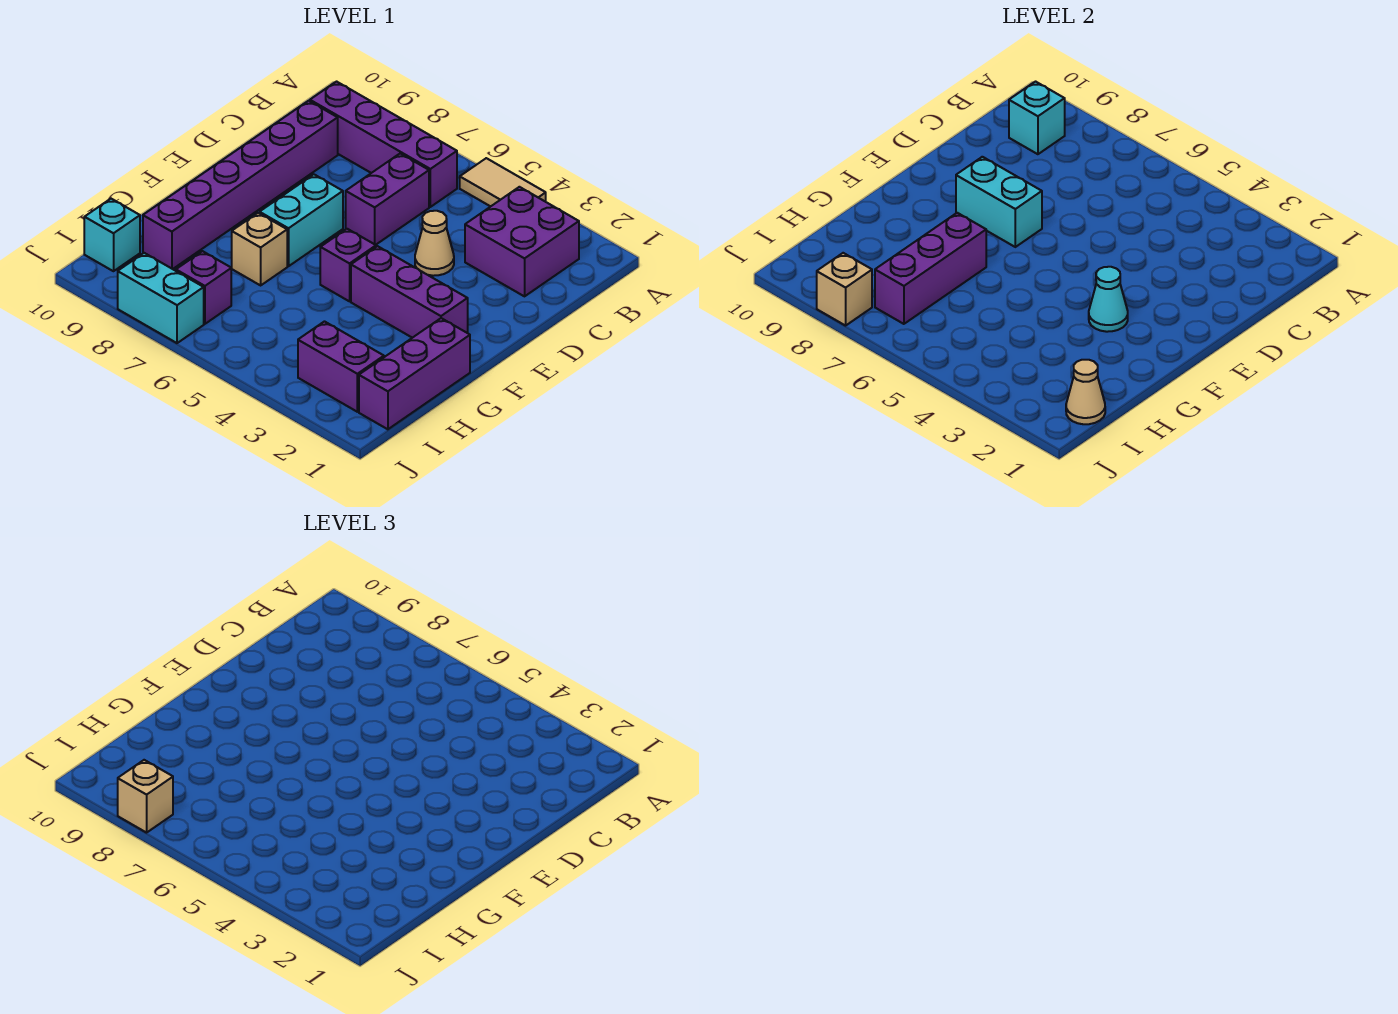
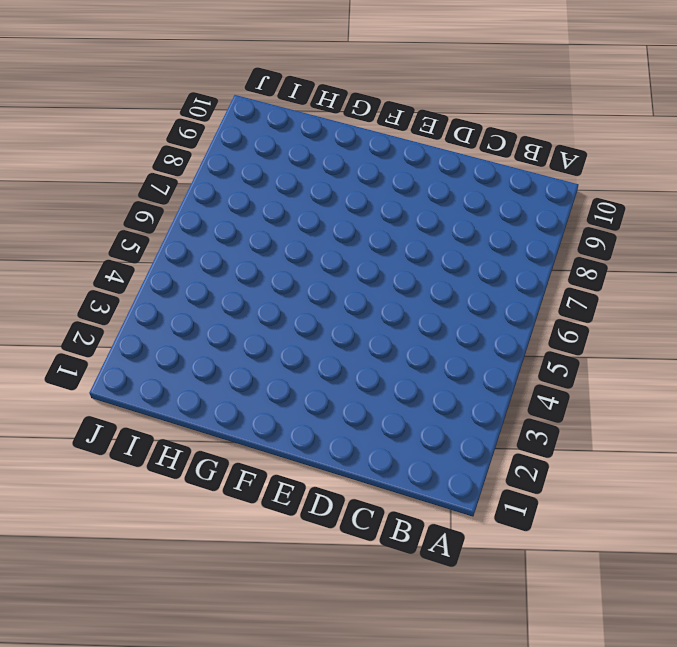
none -> tan tile A4:A5 level 1
none -> purple brick B2:C3 level 1
none -> purple brick B6:B9 level 1

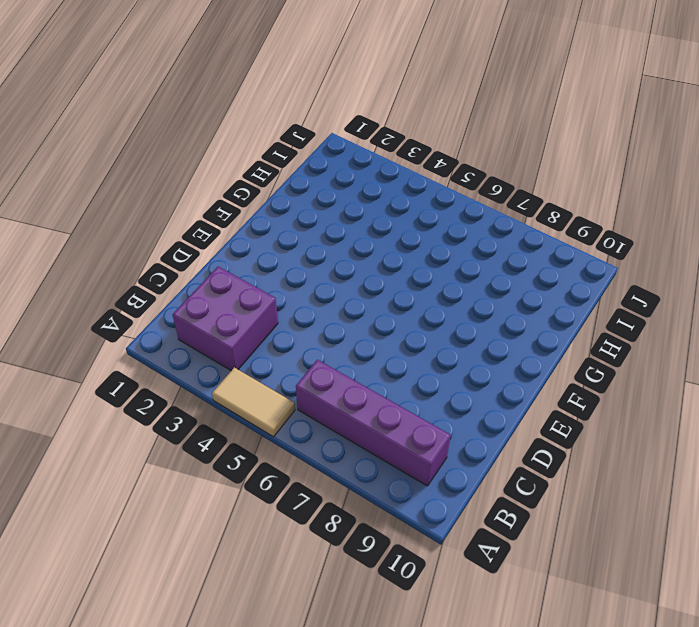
none -> purple brick C6:D6 level 1
none -> purple brick C9:H9 level 1
none -> tan cone D4 level 1

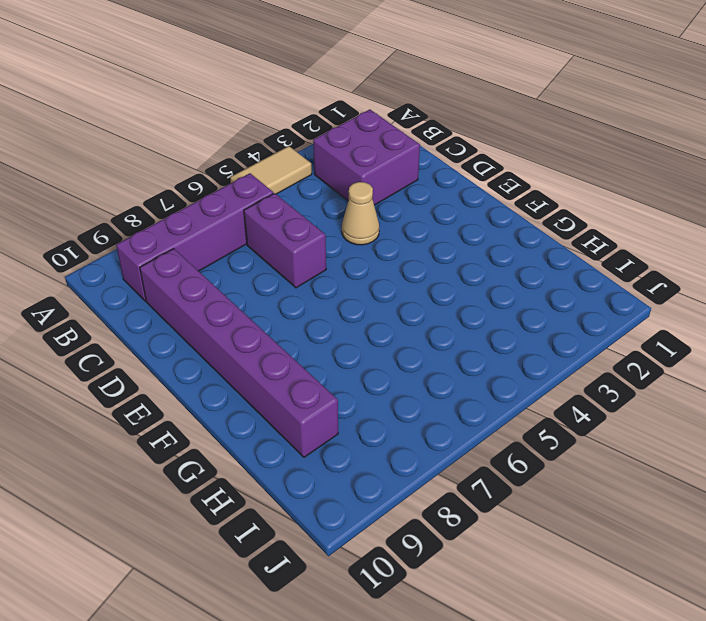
none -> cyan brick E7:F7 level 1
none -> purple brick F2:F4 level 1
none -> purple brick F5 level 1

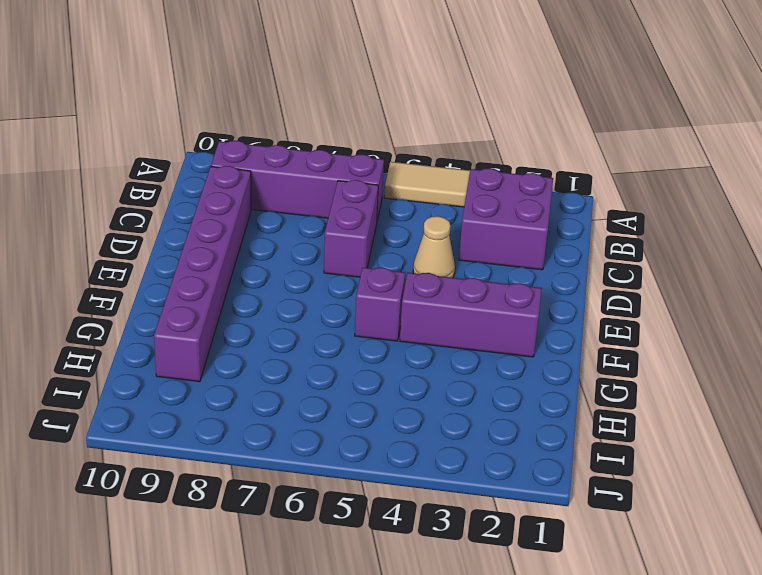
none -> cyan brick E7:F7 level 1
none -> purple brick G1:I1 level 1
none -> tan brick G7 level 1

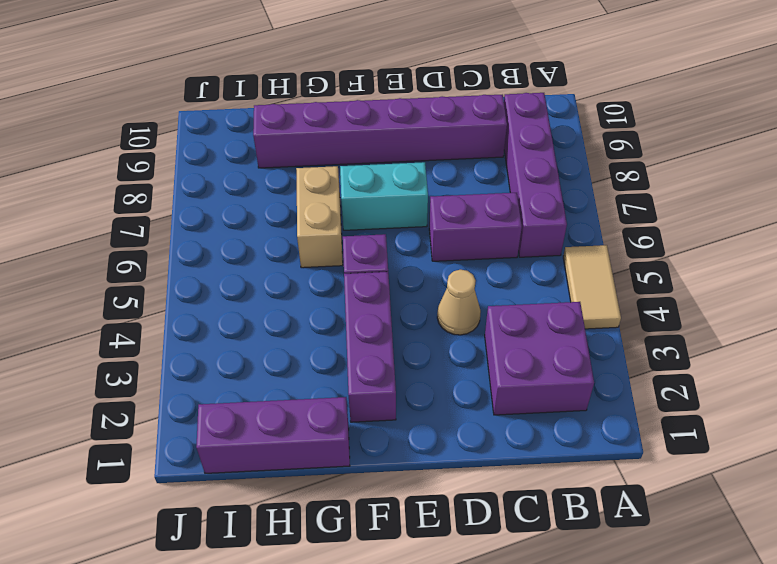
tan brick G6:G7 level 1 -> tan brick G7 level 1
none -> purple brick I2:I3 level 1
none -> purple brick I7 level 1
none -> cyan brick I10 level 1

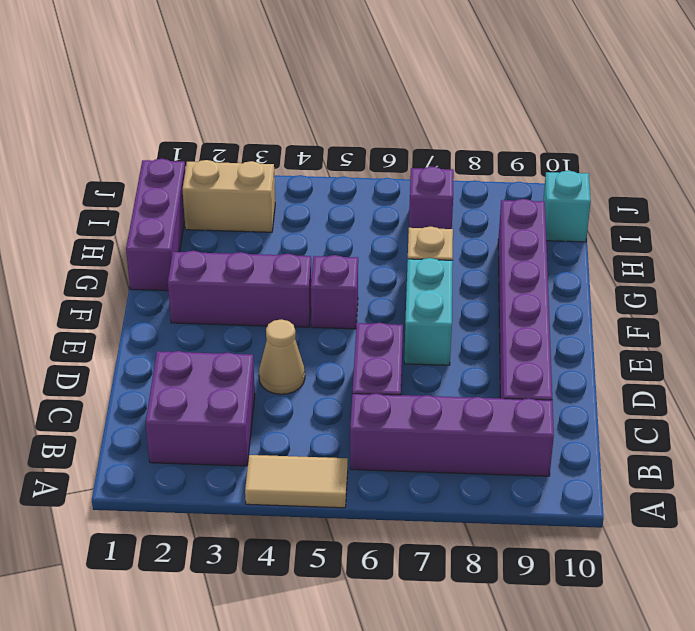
tan brick I2:I3 level 1 -> purple brick I2:I3 level 1
none -> cyan brick J7:J8 level 1
none -> cyan brick B9 level 2
none -> cyan brick E7:E8 level 2

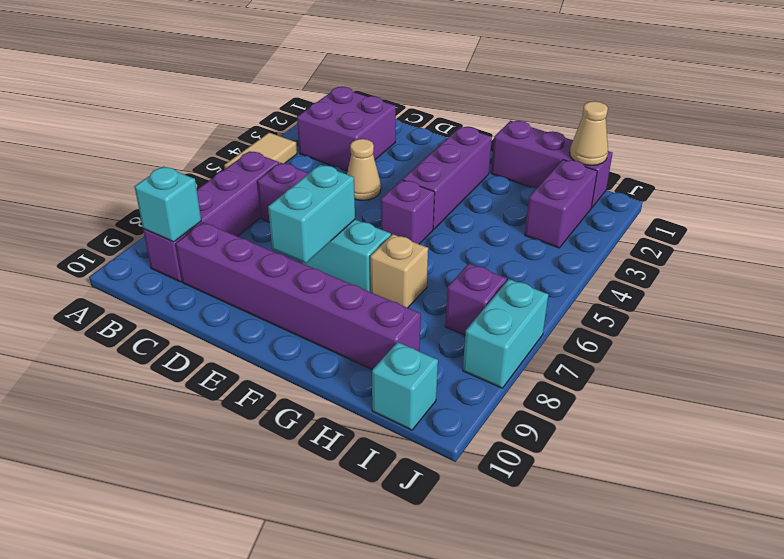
none -> cyan cone F3 level 2
none -> purple brick G7:I7 level 2
none -> tan brick J8 level 2

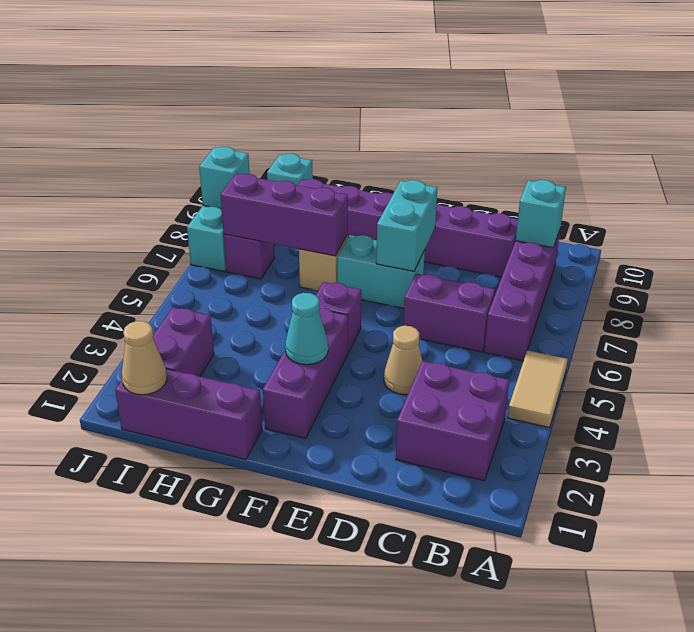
cyan brick J8 level 2 -> tan brick J8 level 2
none -> tan brick J8 level 3

